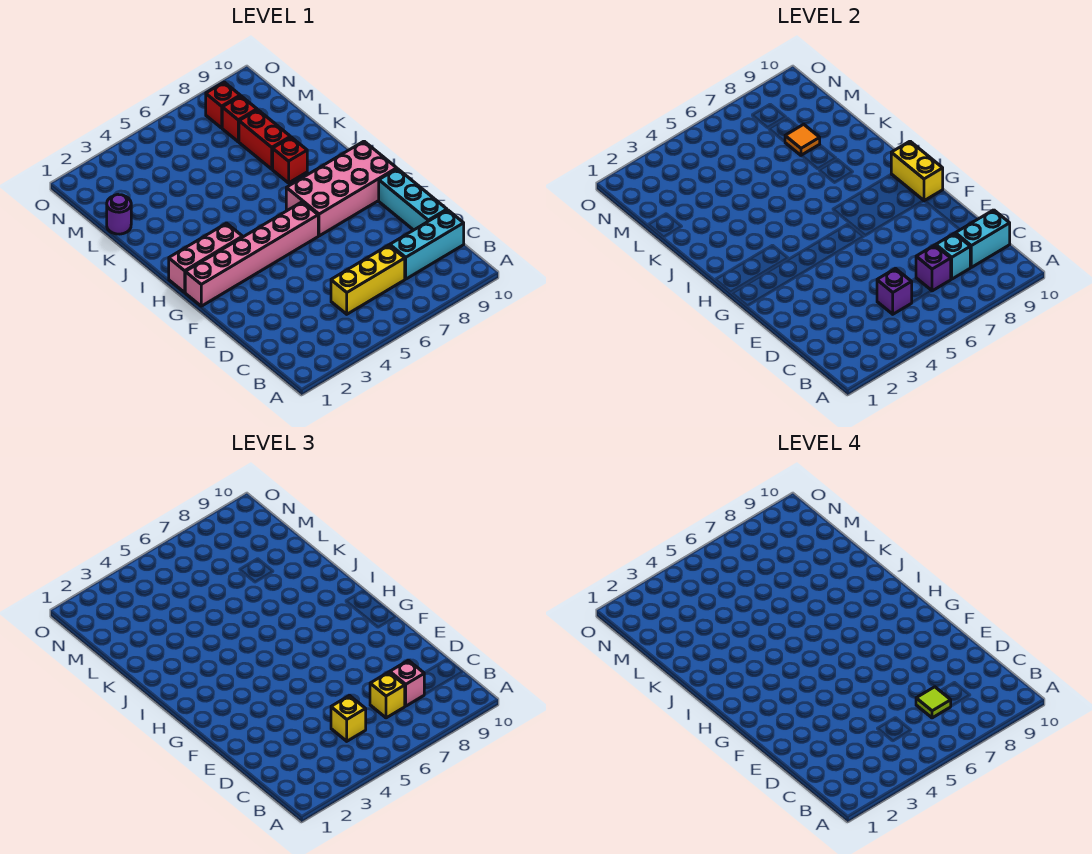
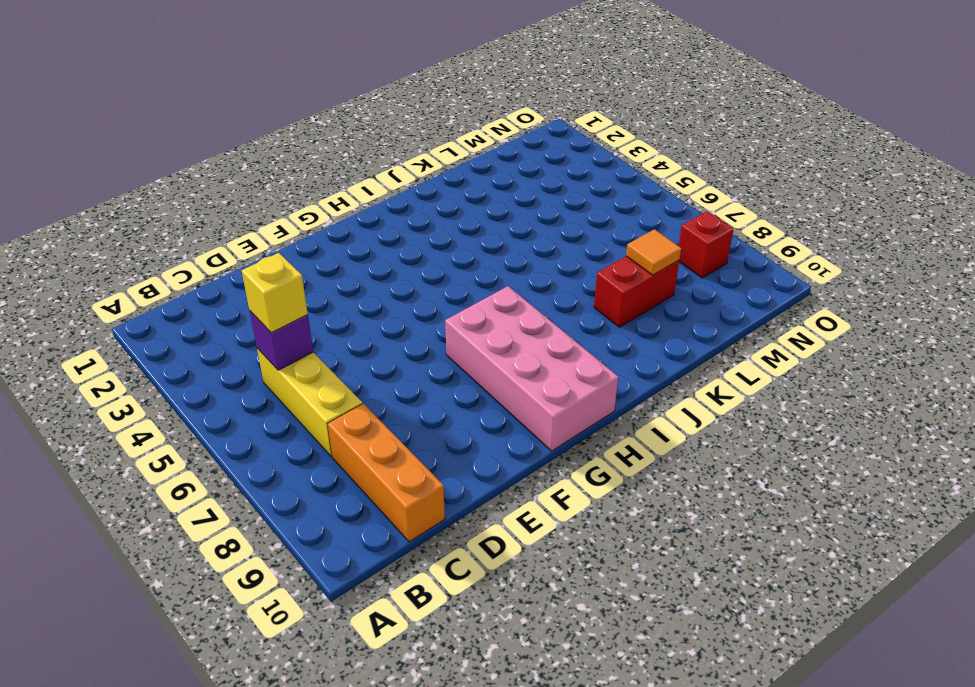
orange brick C8:C10 level 1 -> cyan brick C8:C10 level 1
none -> cyan brick D10:F10 level 1
none -> pink brick G1:G6 level 1
none -> pink brick H1:H3 level 1

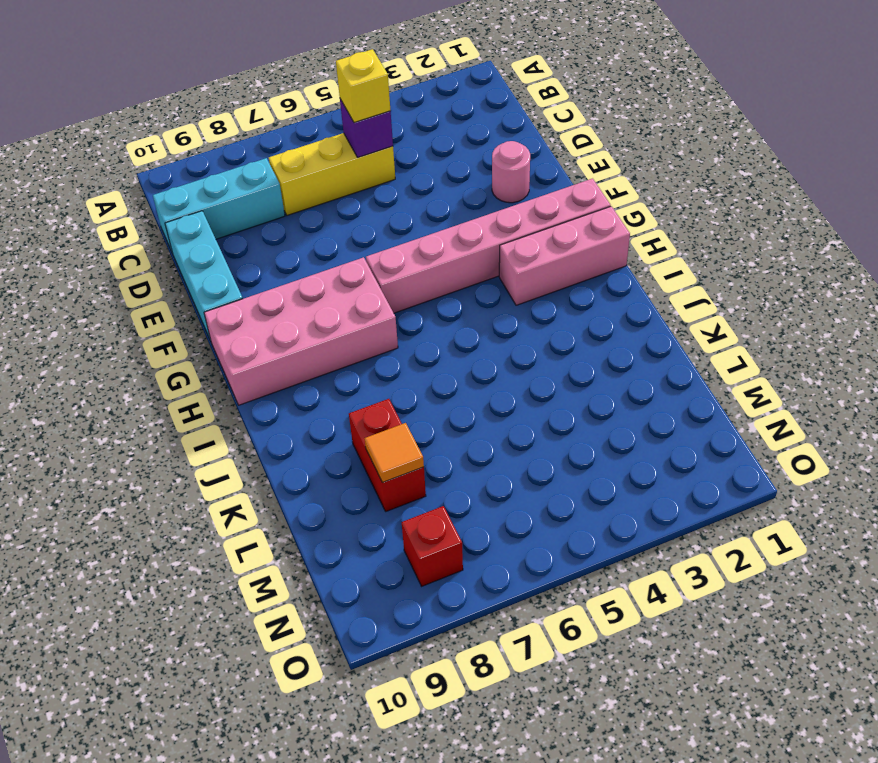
pink round brick E2 level 1 -> none
none -> red brick J8 level 1
none -> purple round brick L1 level 1
none -> red brick M8 level 1

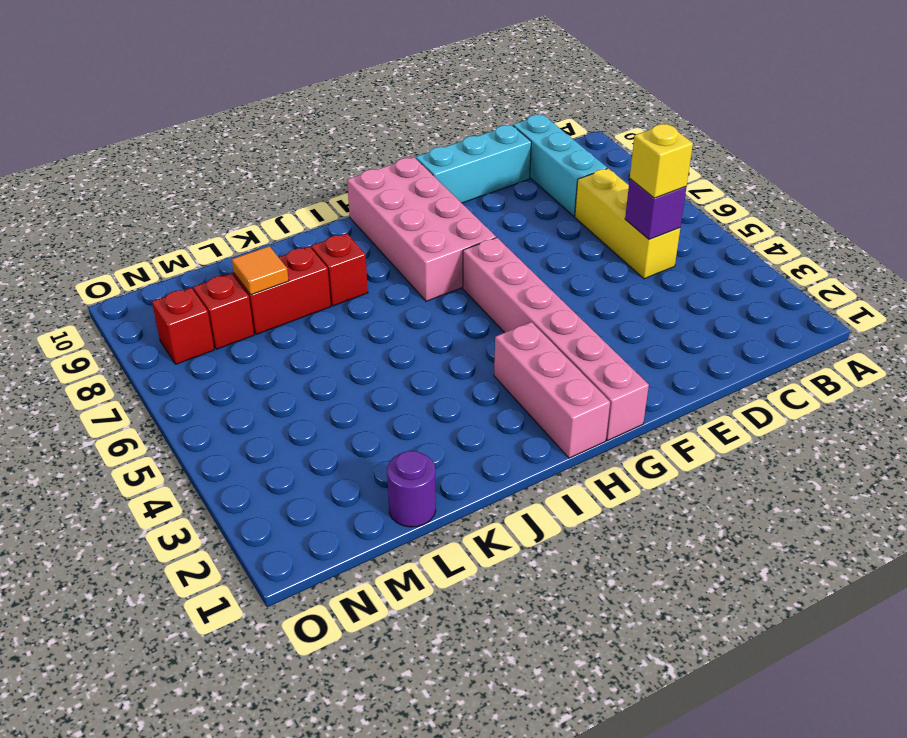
none -> purple brick C7 level 2
none -> cyan brick C8 level 2
none -> cyan brick C9:C10 level 2

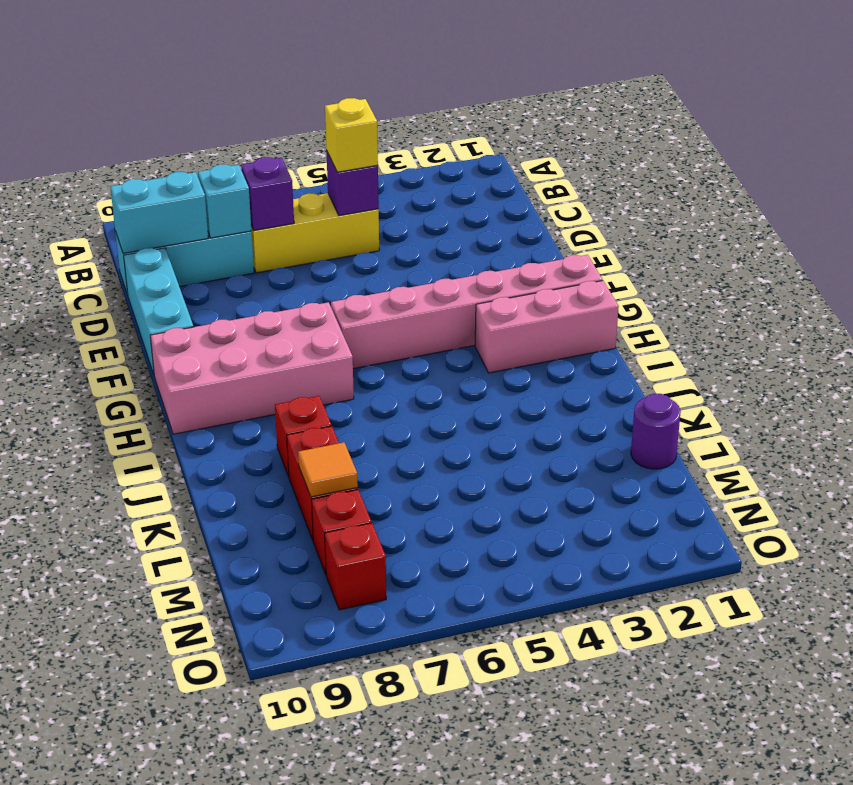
none -> yellow brick G10:H10 level 2
none -> yellow brick C7 level 3
none -> pink brick C8 level 3

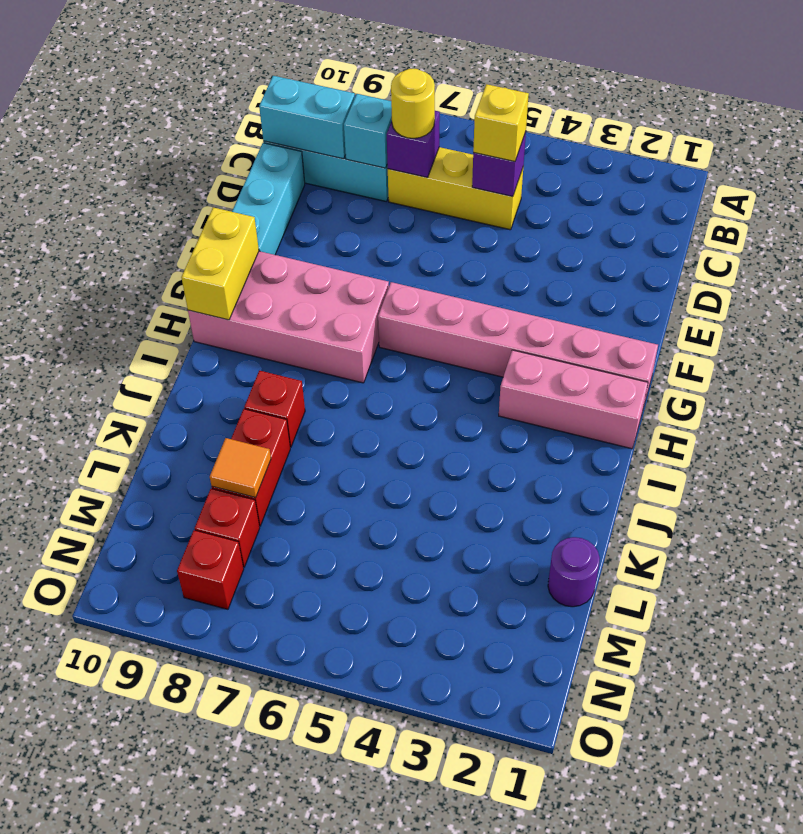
yellow round brick C7 level 3 -> yellow brick C7 level 3
none -> pink brick C8 level 3
none -> lime tile C7 level 4

